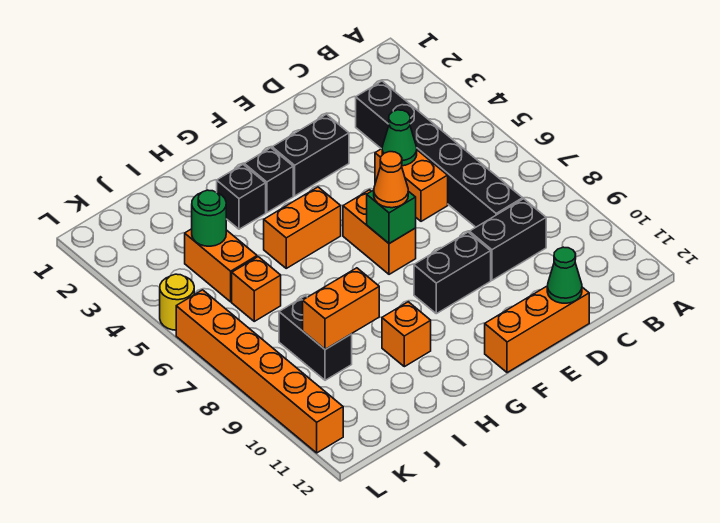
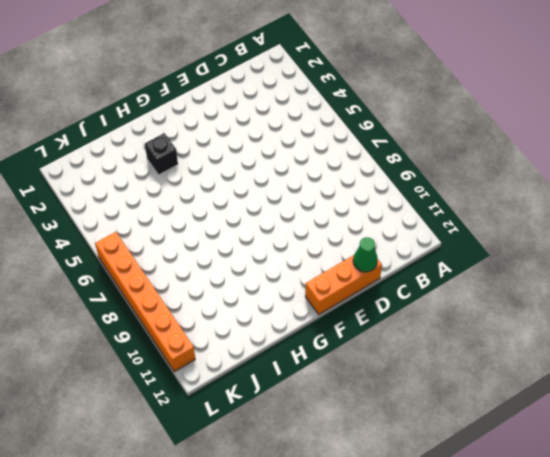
none -> black brick C3:C8 level 1
none -> black brick C9:D9 level 1
none -> orange brick D5:D6 level 1

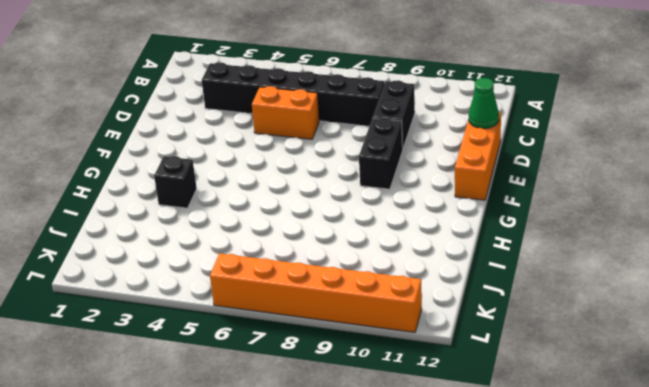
none -> black brick E3:F3 level 1
none -> orange brick F6:F7 level 1
none -> black brick G3 level 1

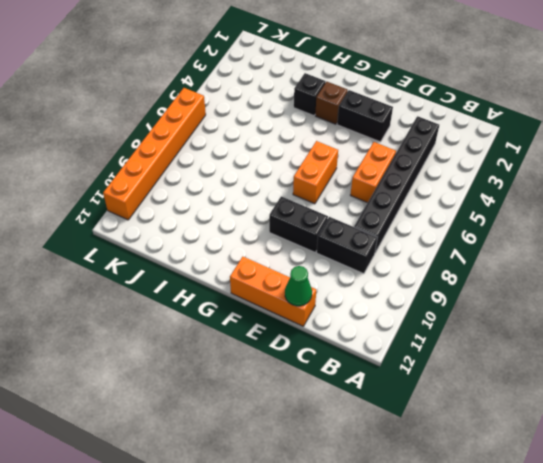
brown brick G3 level 1 -> black brick G3 level 1
none -> orange brick G5:H5 level 1
none -> orange brick H10 level 1
none -> orange brick J4:J5 level 1

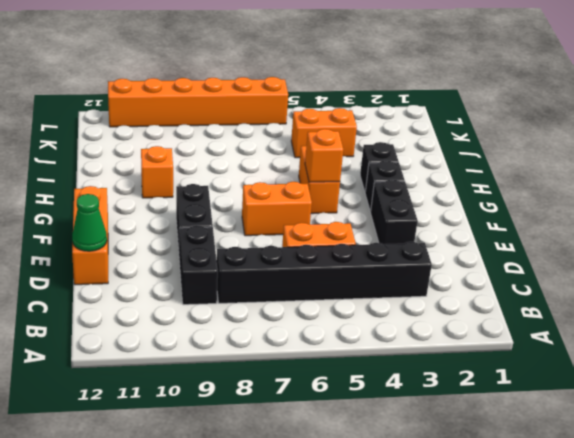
orange brick G5 level 2 -> orange brick J6 level 1
none -> black brick J8:J9 level 1
none -> yellow round brick L5 level 1
none -> green cone D5 level 2

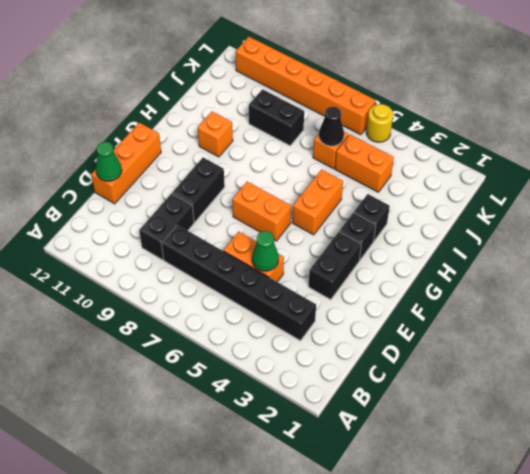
black cone J6 level 2 -> none
none -> green brick F7 level 2
none -> orange brick I9:J9 level 2
none -> green round brick J4 level 2

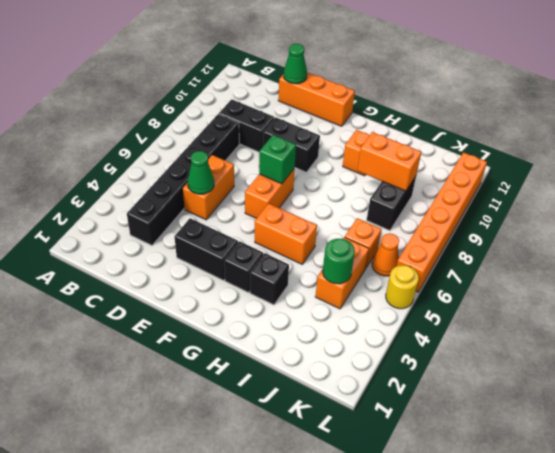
orange cone K6 level 1 -> orange cone F7 level 3

